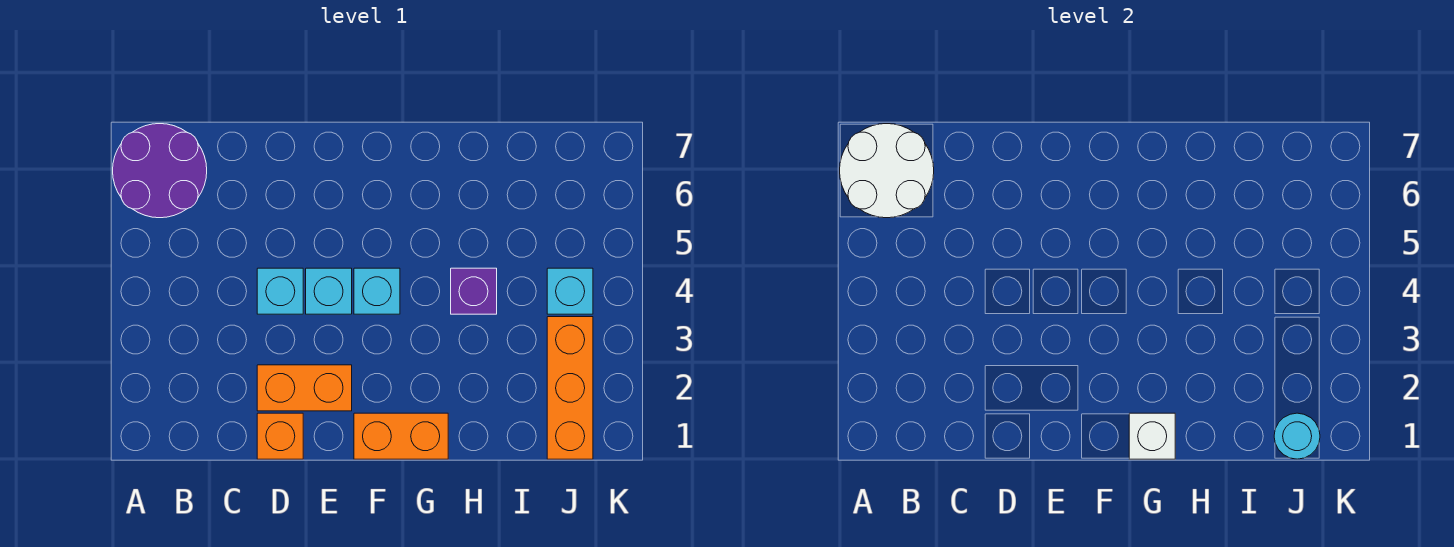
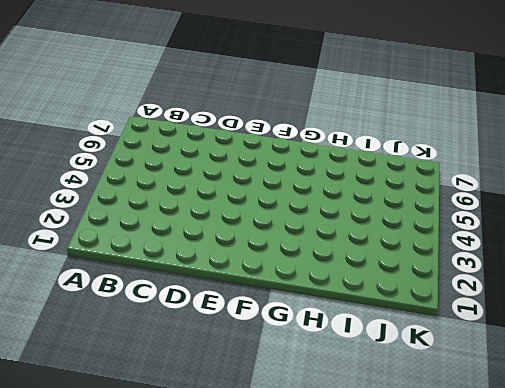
none -> purple round brick A6:B7 level 1
none -> orange brick D1 level 1
none -> orange brick D2:E2 level 1

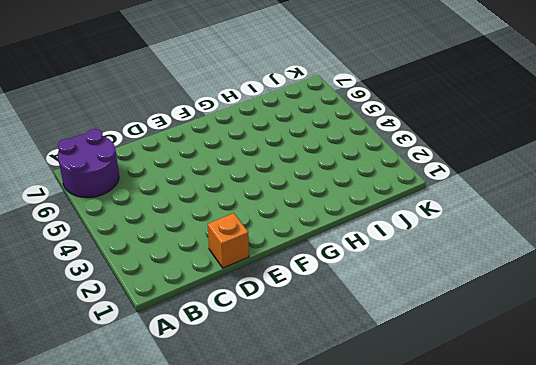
none -> orange brick D2:E2 level 1
none -> cyan brick D4 level 1
none -> cyan brick E4 level 1

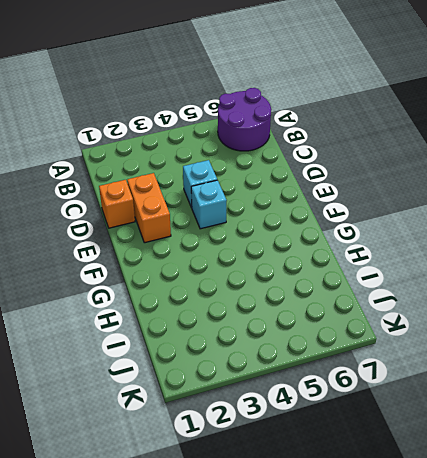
none -> orange brick F1:G1 level 1
none -> cyan brick F4 level 1
none -> purple brick H4 level 1

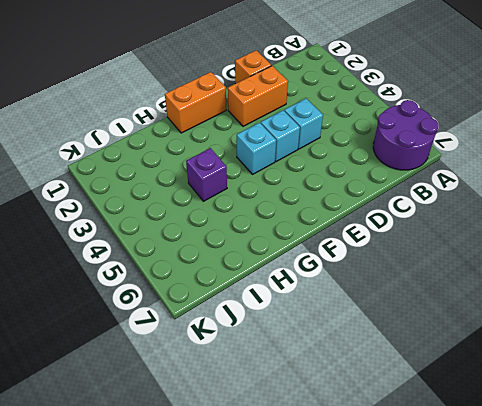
none -> orange brick J1:J3 level 1
none -> cyan brick J4 level 1
none -> white round brick A6:B7 level 2

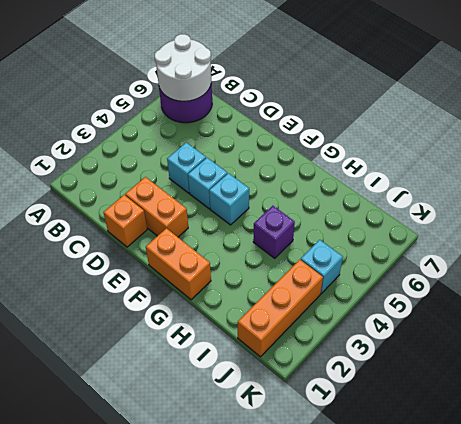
none -> white brick G1 level 2
none -> cyan round brick J1 level 2

